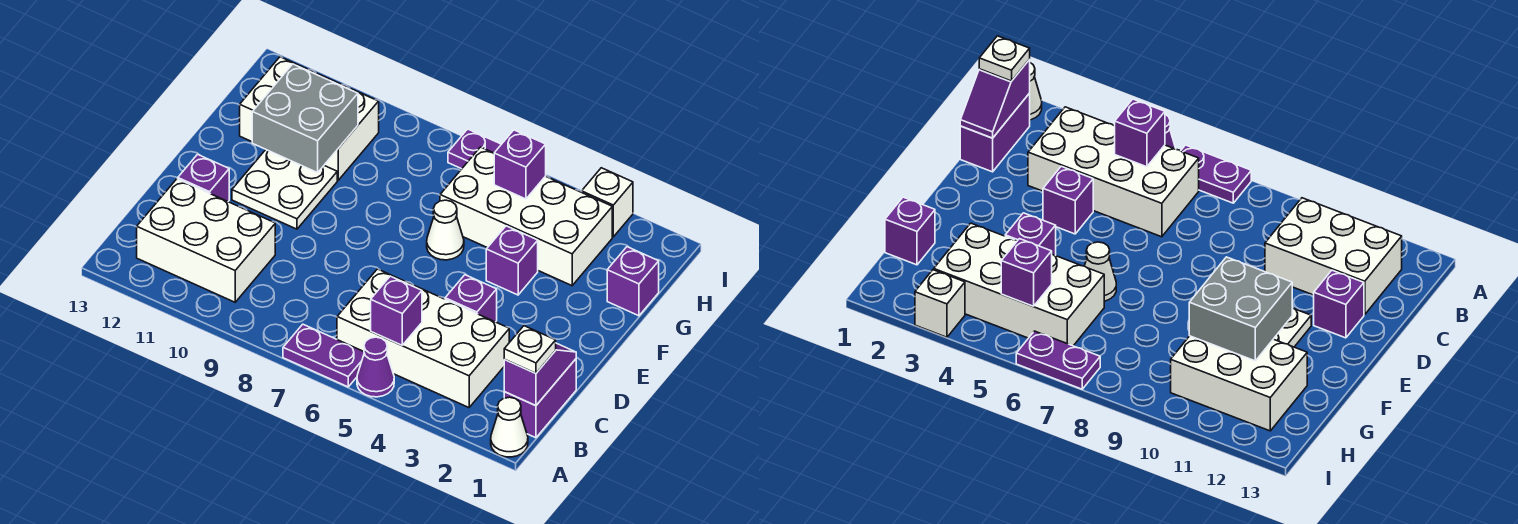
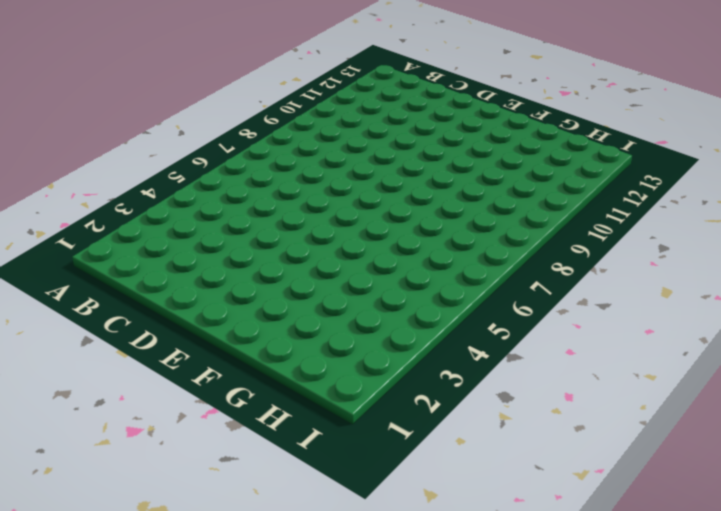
none -> white cone A1 level 1
none -> purple cone A5 level 1
none -> purple plate A6:A7 level 1

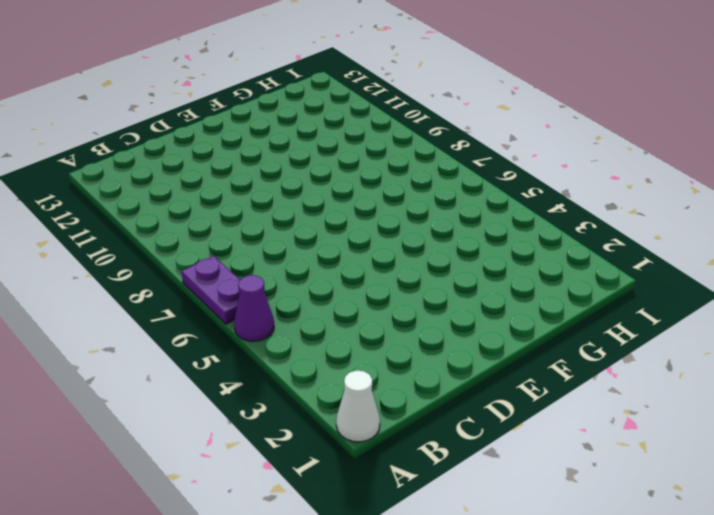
none -> purple brick B1:C1 level 1
none -> white brick B3:C6 level 1
none -> white brick B10:C12 level 1

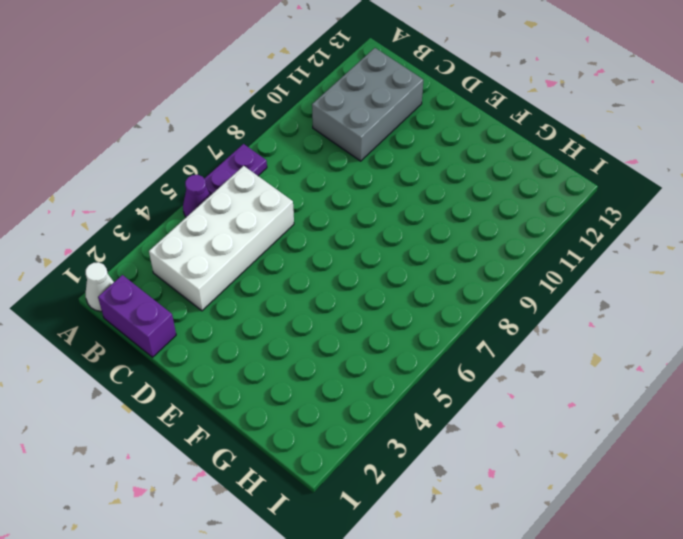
grey brick B10:C12 level 1 -> white brick B10:C12 level 1
none -> purple brick D4 level 1
none -> purple brick D12 level 1
none -> white plate E10:F11 level 1

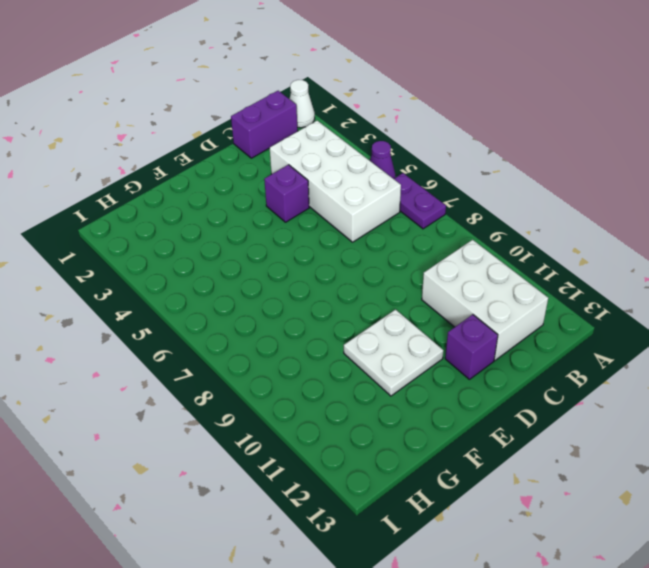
none -> purple brick F4 level 1
none -> white cone F6 level 1
none -> purple brick G1 level 1

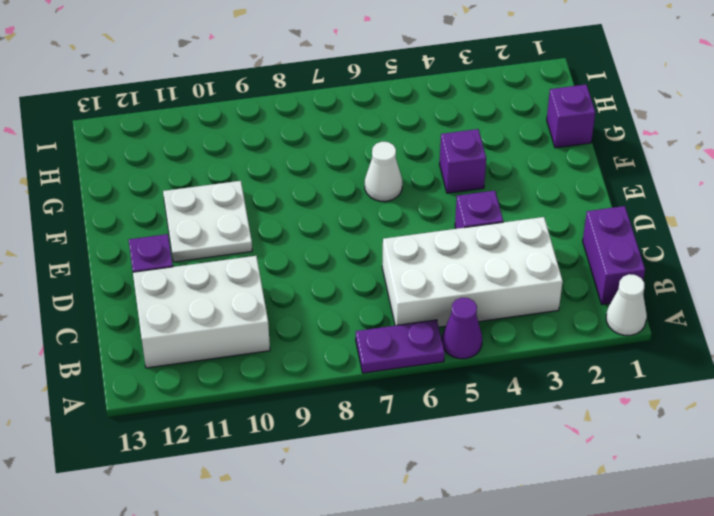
none -> white brick G3:H6 level 1
none -> white brick G10:H12 level 1
none -> white brick I3 level 1

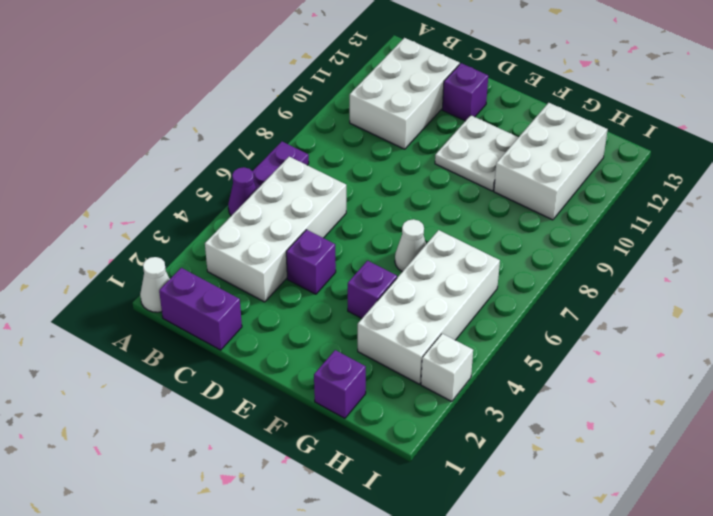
none -> purple plate I6:I7 level 1
none -> purple slope B1:C1 level 2 top B
none -> purple brick B5 level 2

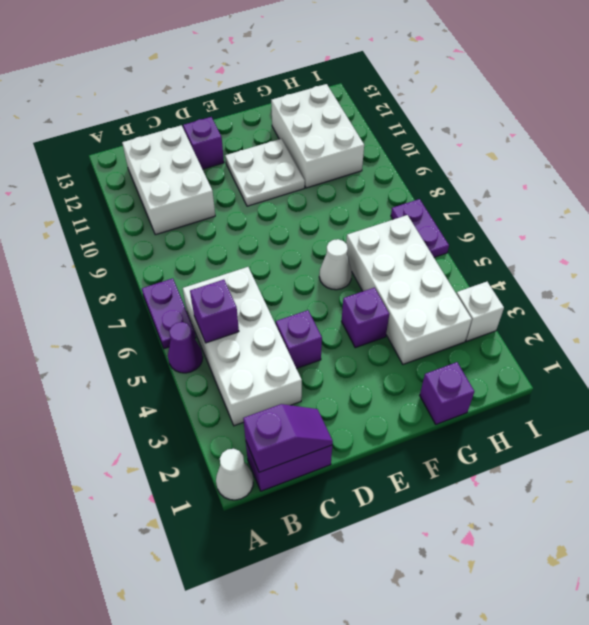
none -> grey brick F10:G11 level 2
none -> purple brick H5 level 2
none -> white plate B1 level 3

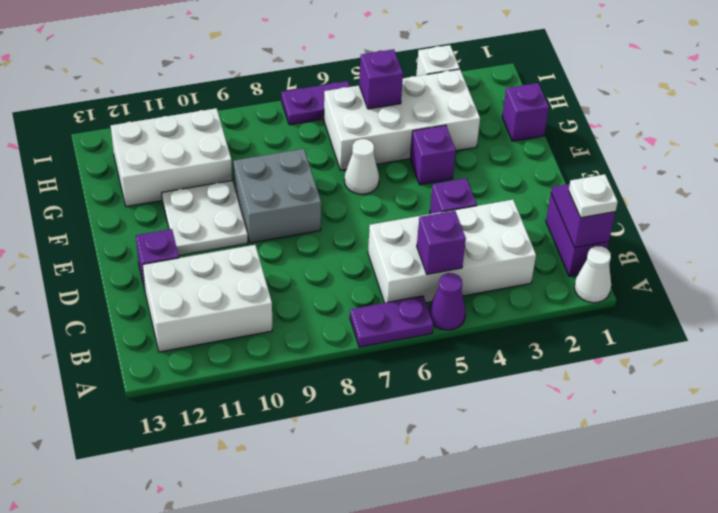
grey brick E8:F9 level 1 -> grey brick F10:G11 level 2

